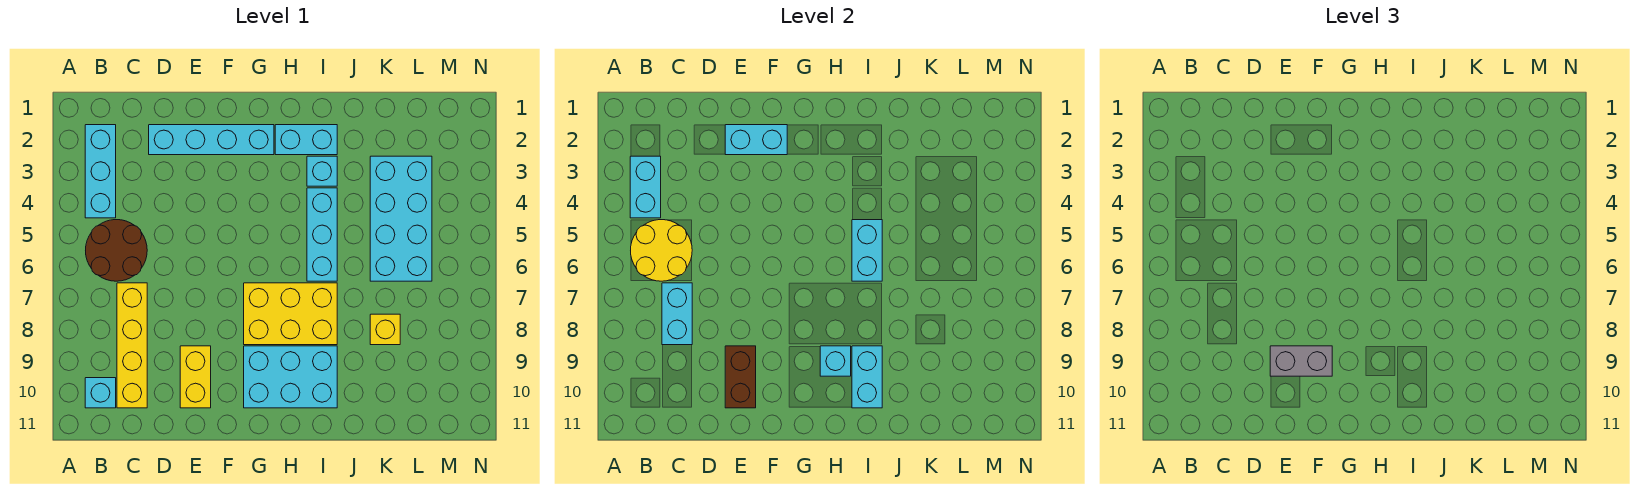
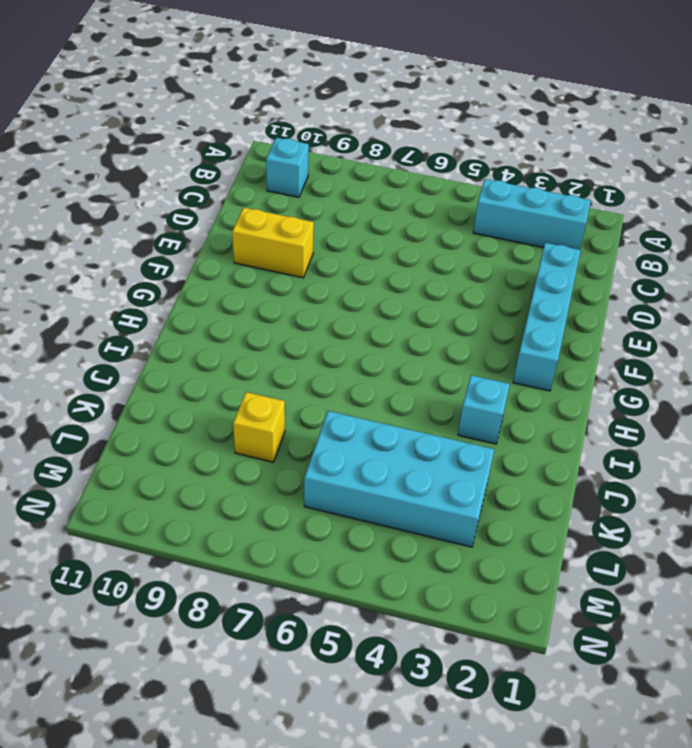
none -> brown round brick B5:C6 level 1
none -> yellow brick C7:C10 level 1
none -> yellow brick G7:I8 level 1

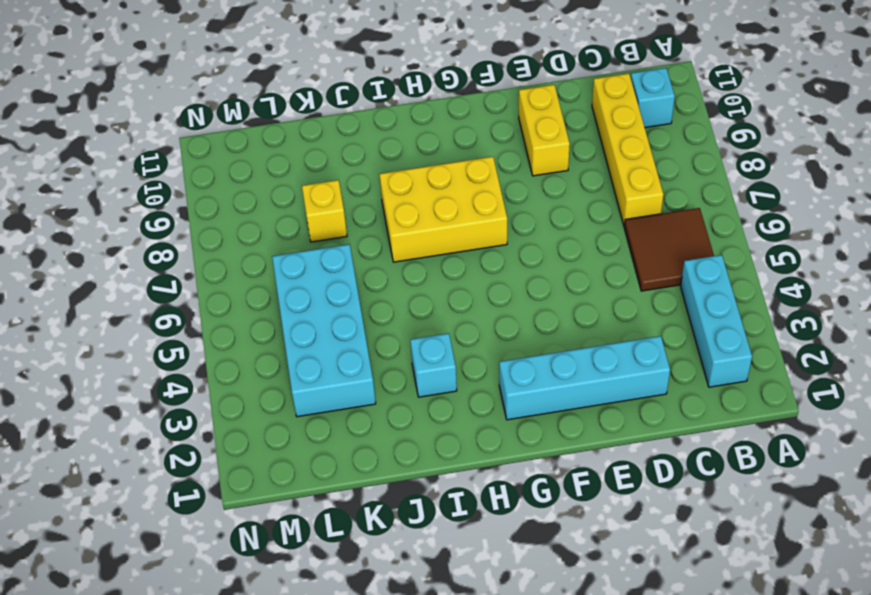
brown tile B5:C6 level 1 -> brown round brick B5:C6 level 1
none -> cyan brick G9:I10 level 1
none -> cyan brick H2:I2 level 1
none -> cyan brick I4:I6 level 1

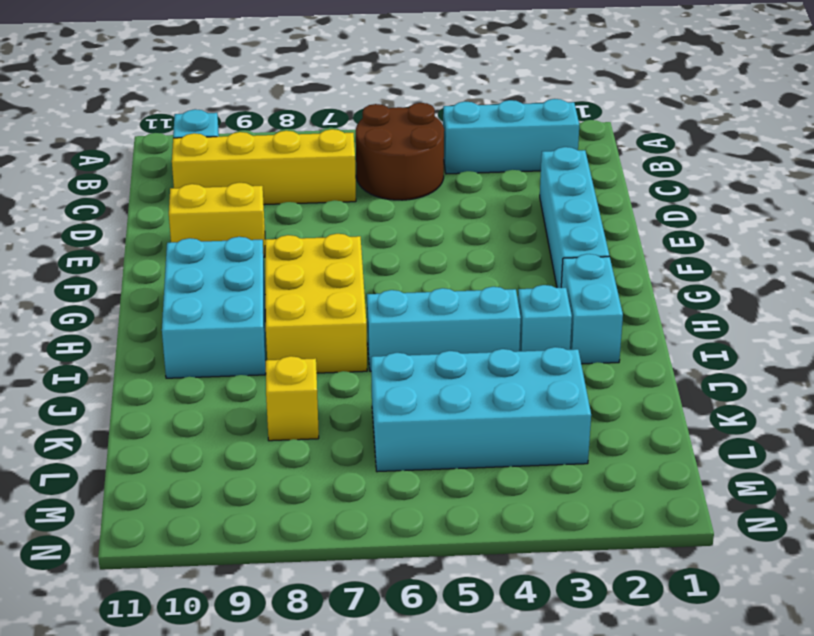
none -> cyan brick B3:B4 level 2
none -> yellow round brick B5:C6 level 2
none -> cyan brick C7:C8 level 2

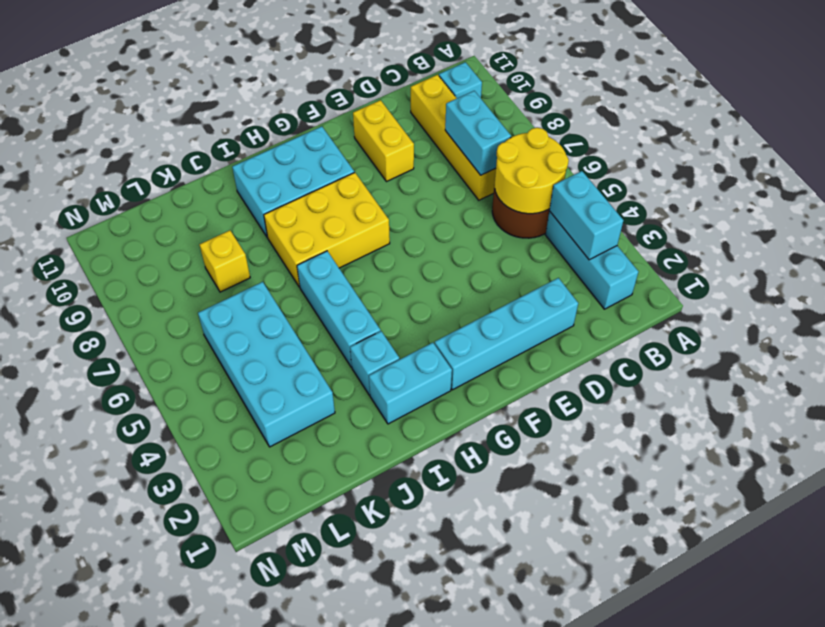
none -> cyan brick E2:F2 level 2
none -> brown brick E9:E10 level 2
none -> cyan brick H9 level 2

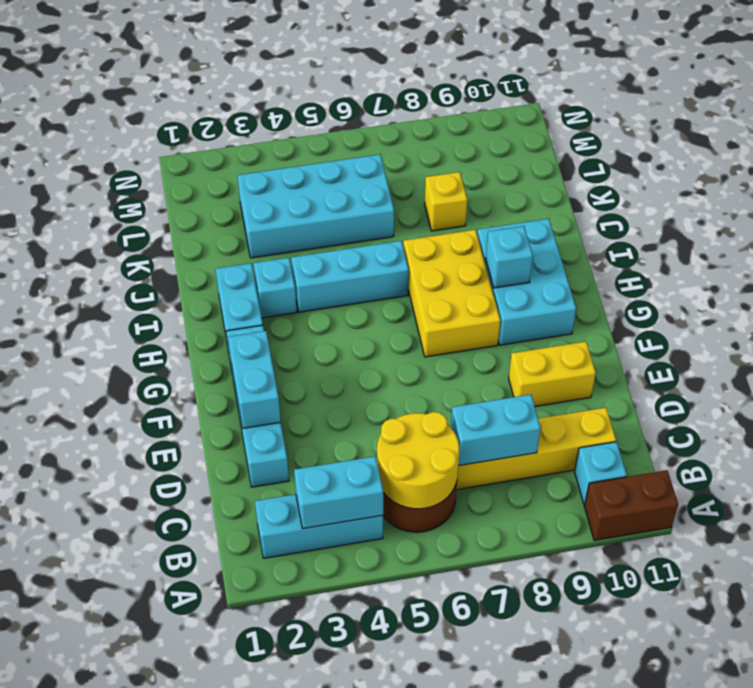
brown brick A10:A11 level 1 -> brown brick E9:E10 level 2
none -> cyan brick I5:I6 level 2
none -> cyan brick I9:I10 level 2
none -> grey brick E9:F9 level 3

